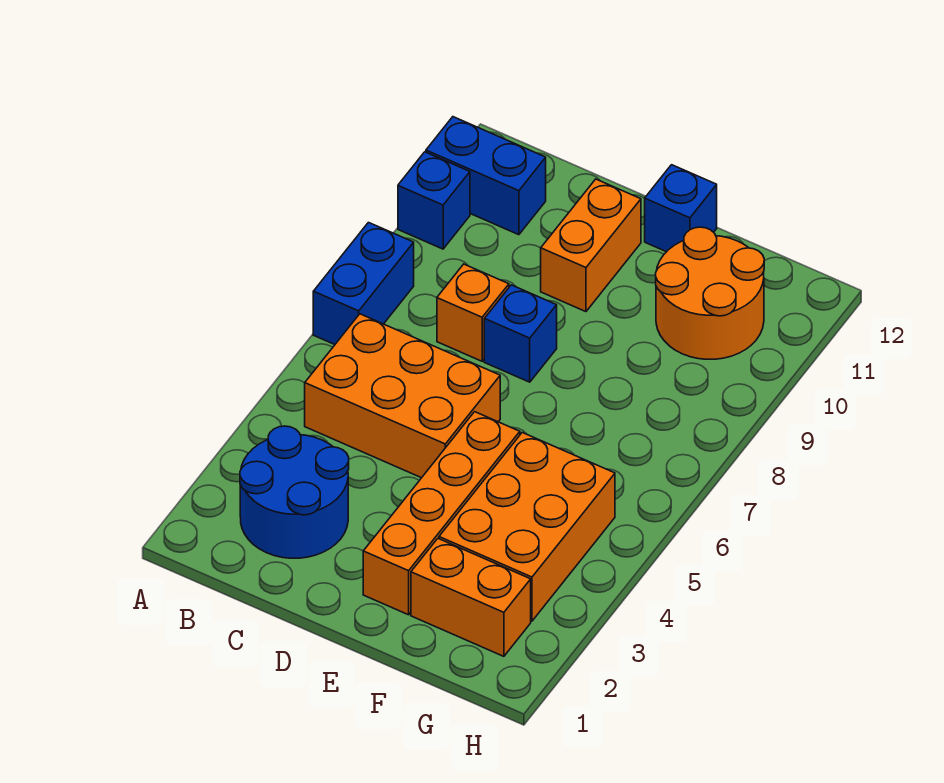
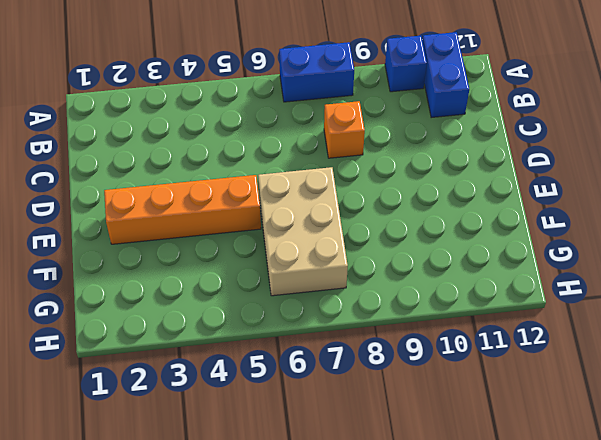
tan brick E6:G7 level 1 -> none
none -> blue round brick B2:C3 level 1
none -> orange brick B5:D6 level 1
none -> blue brick D8 level 1

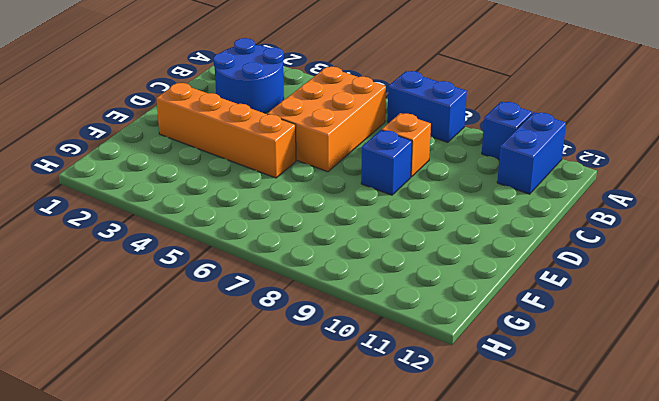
none -> orange brick D10:D11 level 1
none -> blue brick E12 level 1
none -> orange brick F2:G2 level 1

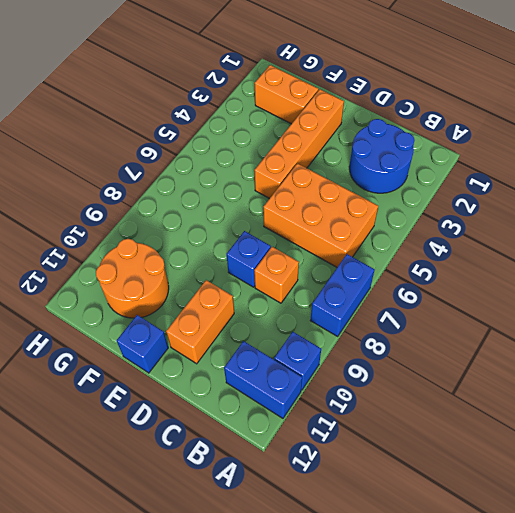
none -> orange brick F3:G5 level 1

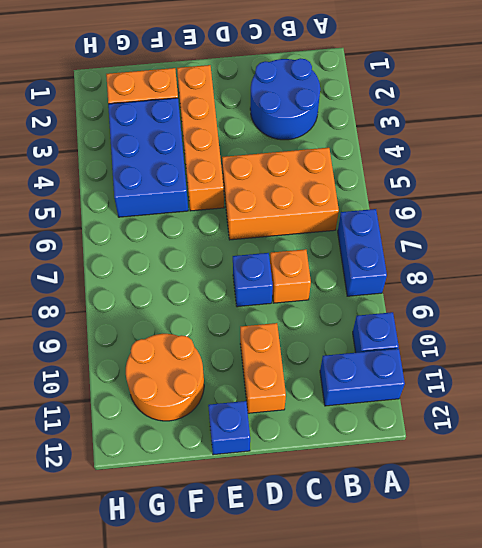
blue brick F3:G5 level 1 -> orange brick F3:G5 level 1

